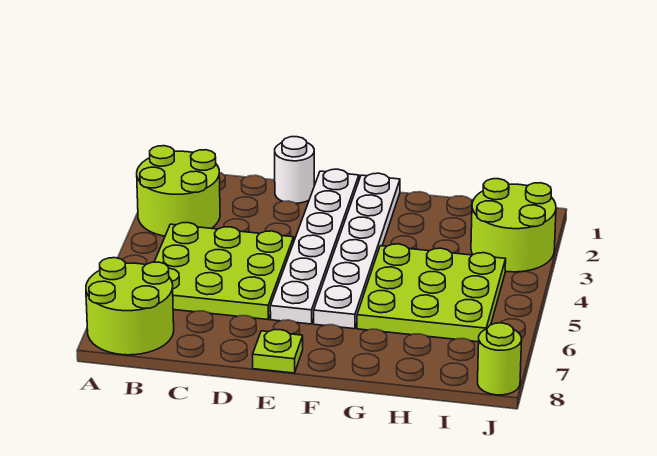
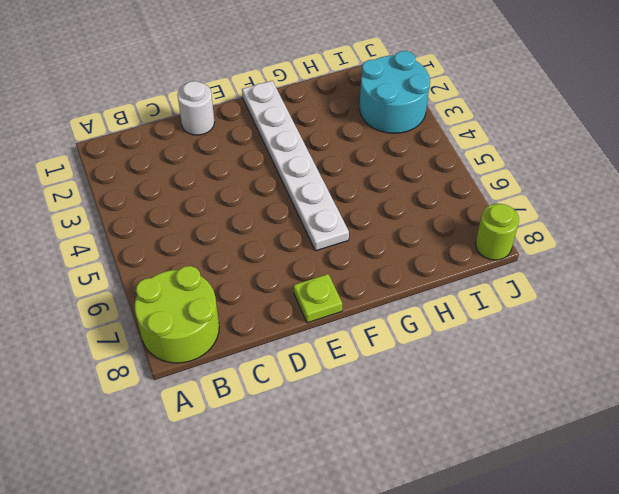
cyan round brick I2:J3 level 1 -> lime round brick I2:J3 level 1
none -> lime round brick A2:B3 level 1
none -> lime plate B4:D6 level 1

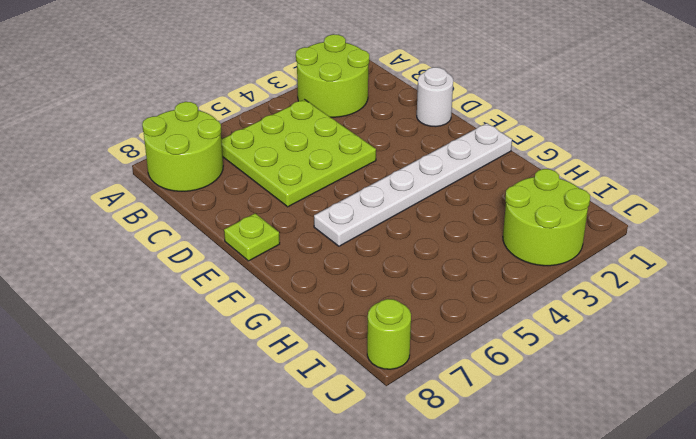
none -> white plate E1:E6 level 1
none -> lime plate G4:I6 level 1

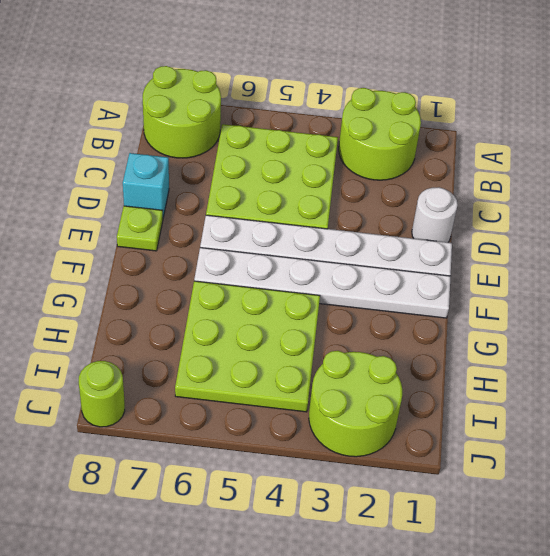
cyan brick D8 level 1 -> none

